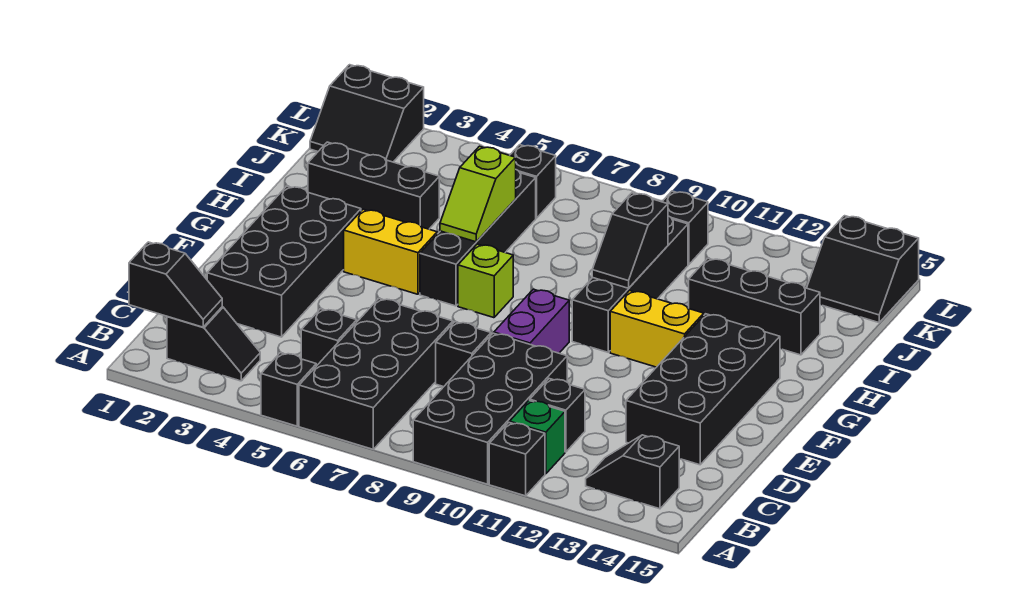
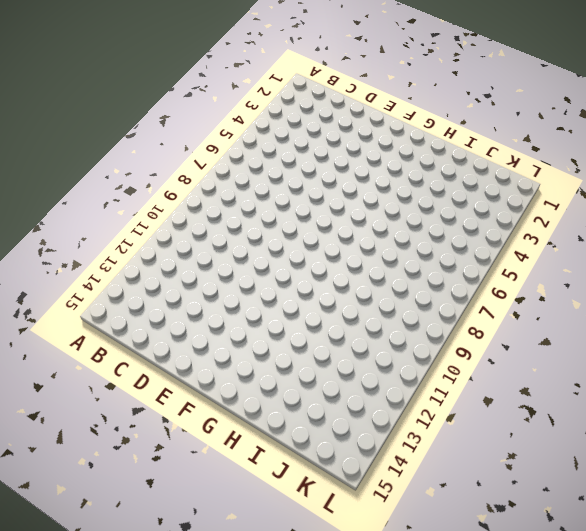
none -> black brick A5 level 1
none -> black brick A6:D7 level 1
none -> black brick A9:D10 level 1

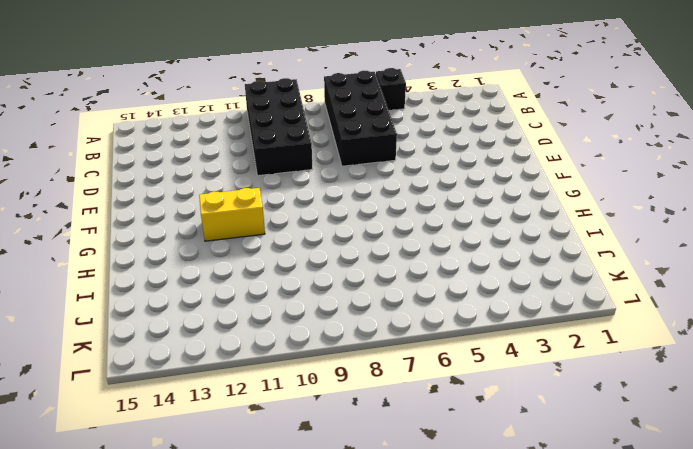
none -> black brick A11 level 1
none -> black slope B2:B3 level 1 top 2
none -> green brick B11 level 1

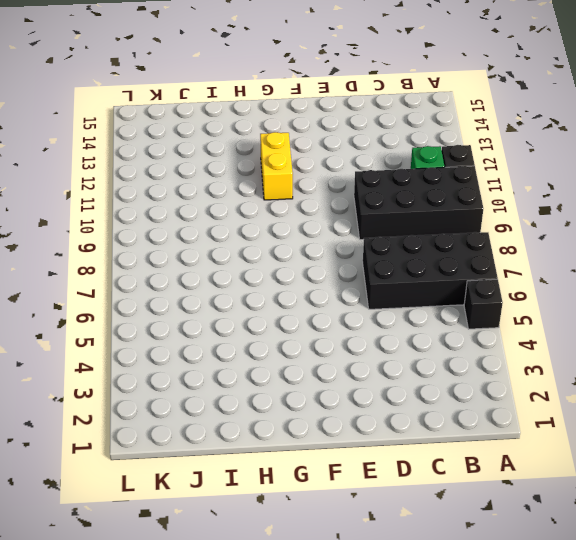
none -> black slope B2:B3 level 1 top 2
none -> black slope B13:B14 level 1 top 14
none -> black brick C5 level 1

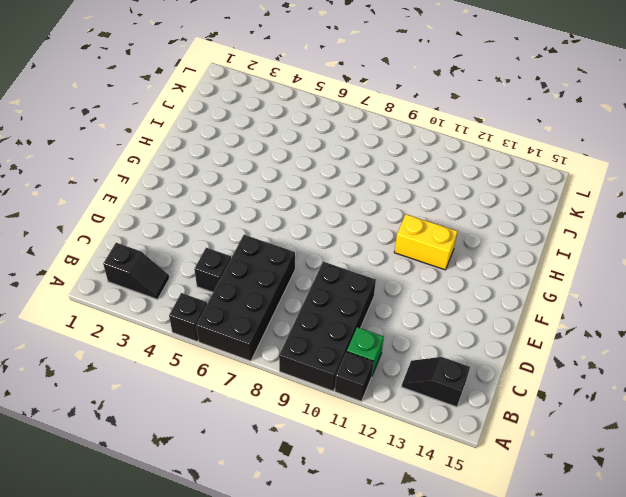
none -> black brick C11 level 1
none -> black brick D2:G3 level 1
none -> black brick D8 level 1

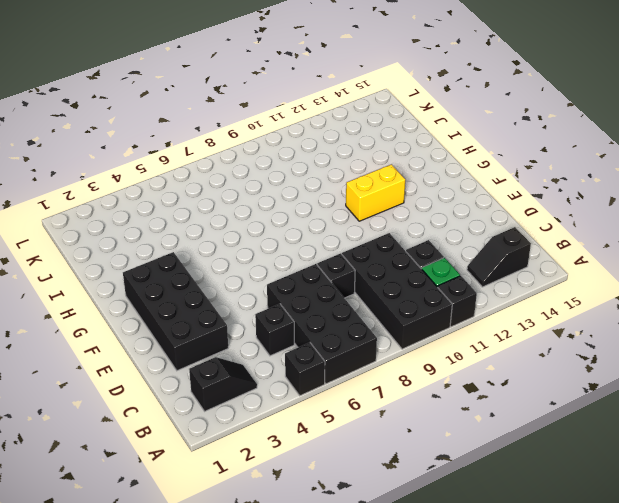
none -> black brick D13:G14 level 1
none -> purple brick E9:F9 level 1
none -> yellow brick G4:G5 level 1

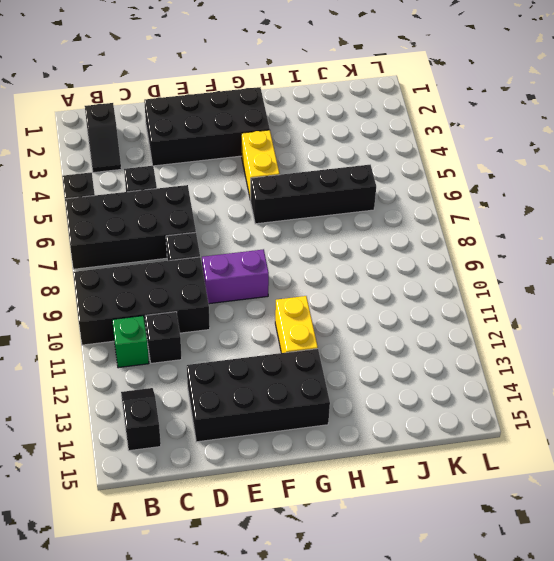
none -> black brick A11 level 1
none -> lime brick G7 level 1
none -> black brick G10:J10 level 1

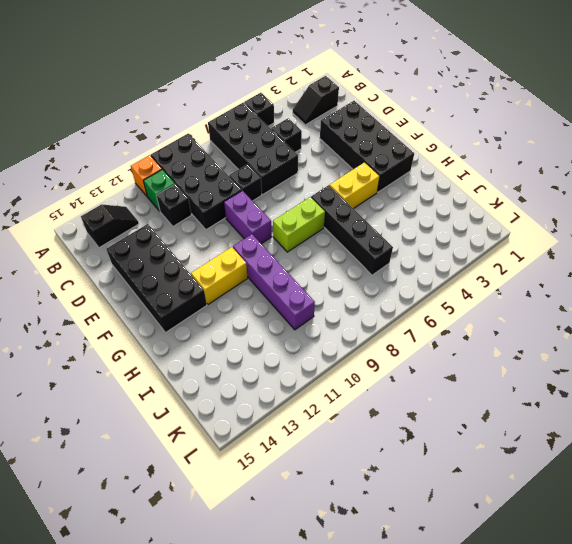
orange brick A11 level 1 -> black brick A11 level 1
lime brick G7:G8 level 1 -> lime brick G7 level 1
purple brick G10:J10 level 1 -> black brick G10:J10 level 1
none -> black brick I2:I4 level 1
none -> black brick I12:I14 level 1
none -> black slope K1:L2 level 1 top L

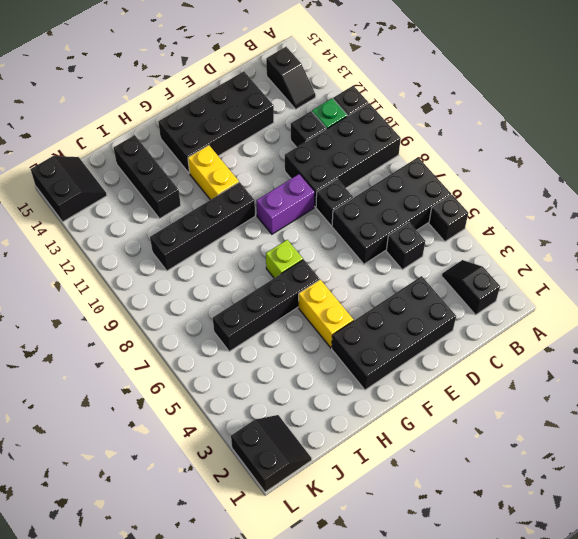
none -> black brick I2:I4 level 1
none -> black brick K6 level 1
none -> black brick K10 level 1

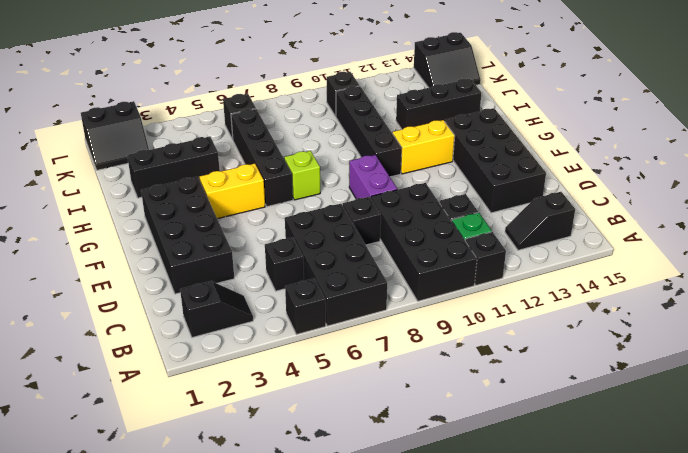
none -> black slope B1:B2 level 2 top 1
none -> lime slope H6:I6 level 2 top I
none -> black slope H10:I10 level 2 top I

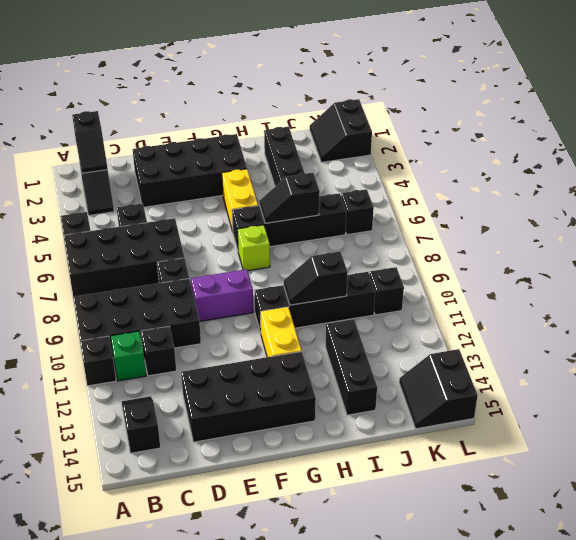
black slope H6:I6 level 2 top I -> lime slope H6:I6 level 2 top I

